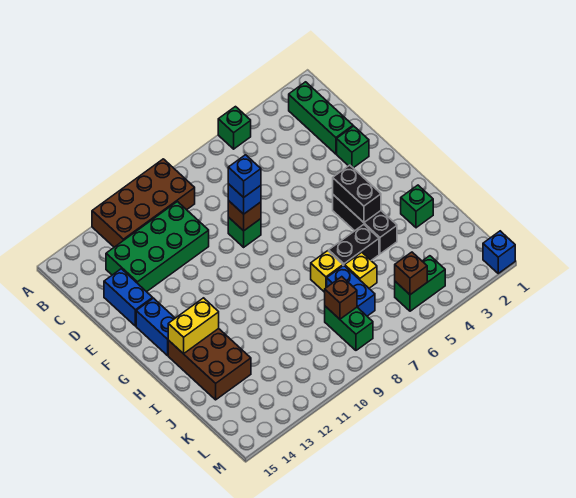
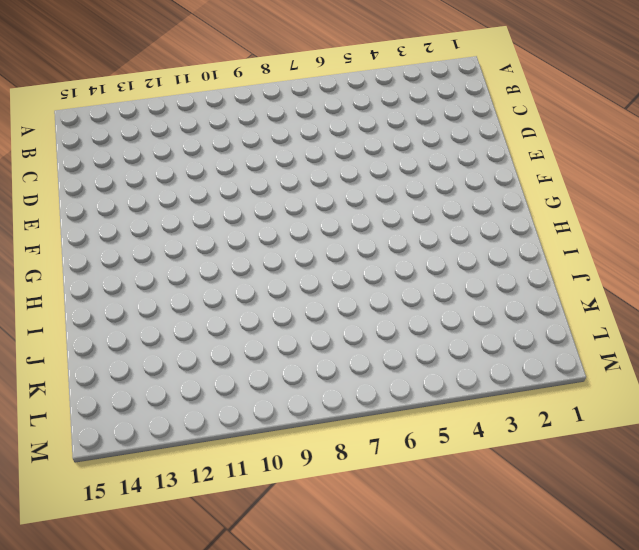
none -> green brick A5 level 1
none -> brown brick A9:B12 level 1
none -> green brick B2:D2 level 1

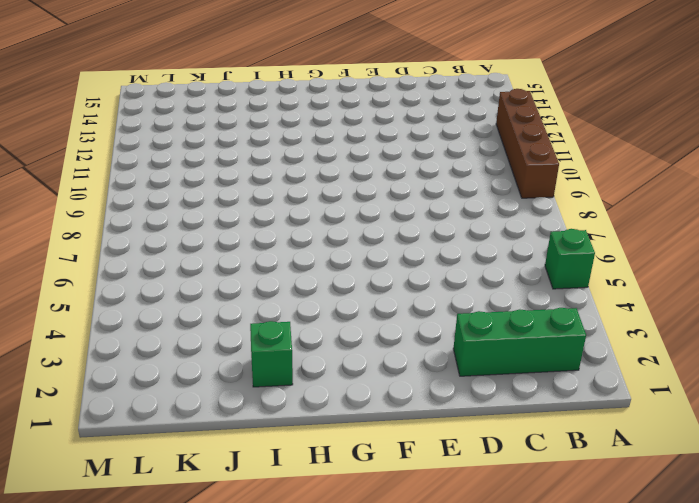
brown brick A9:A12 level 1 -> brown brick A9:B12 level 1
none -> green brick C10:D13 level 1
none -> blue brick D14:E14 level 1
none -> green brick E2 level 1

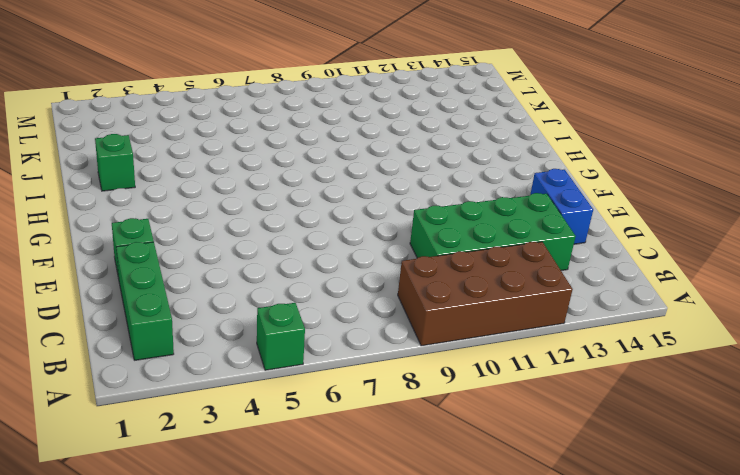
none -> green brick E8 level 1
none -> blue brick F14:G14 level 1
none -> black brick G4:I4 level 1

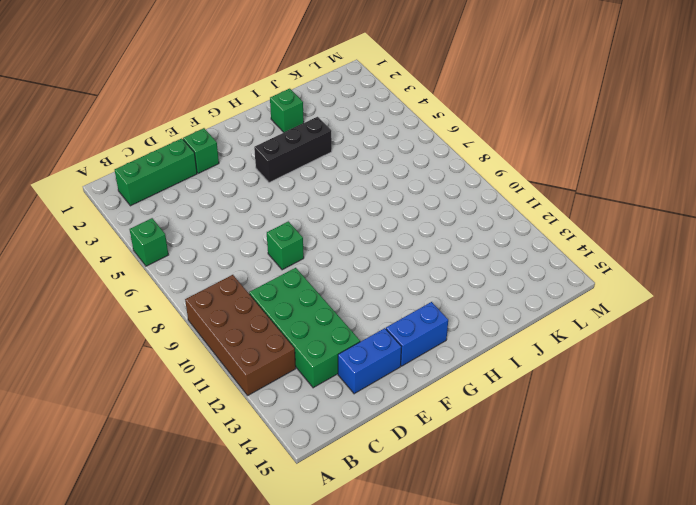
none -> brown brick H13:J14 level 1
none -> black brick I5:I6 level 1
none -> yellow brick I7 level 1

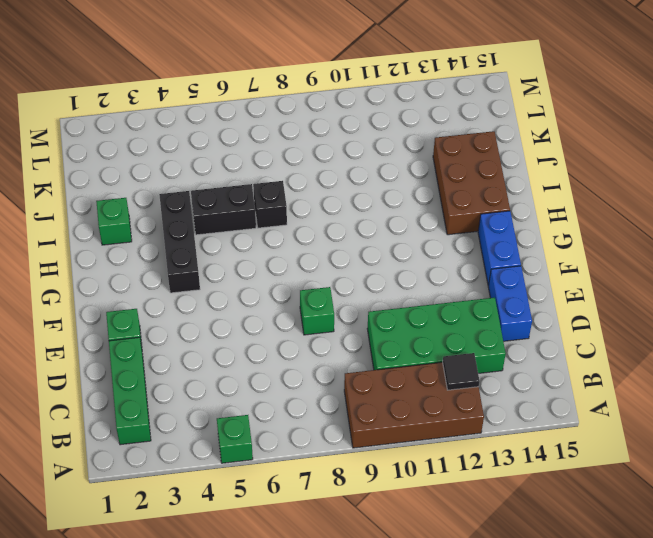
black tile B12 level 2 -> none
black brick I7 level 1 -> yellow brick I7 level 1
none -> yellow brick J6 level 1
none -> blue brick J7:K7 level 1
none -> green brick K8:L8 level 1

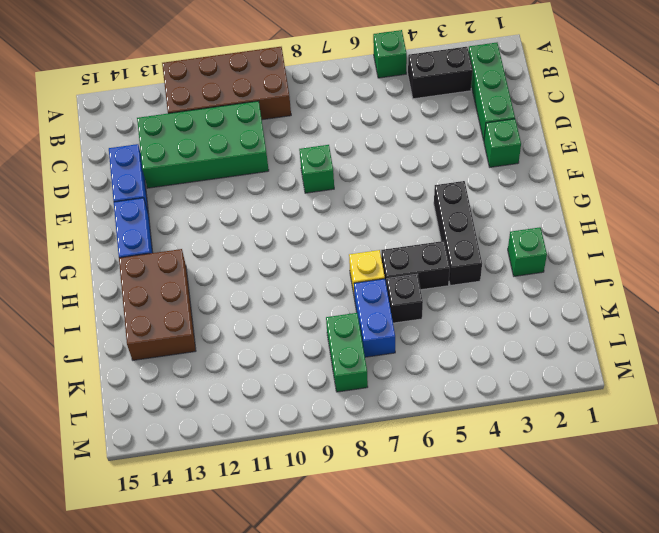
black brick B3:B4 level 1 -> black brick G4:H4 level 2
black brick J6 level 1 -> yellow brick J6 level 1
none -> green brick L4:L5 level 1
none -> blue brick M1 level 1
none -> brown brick E8 level 2

